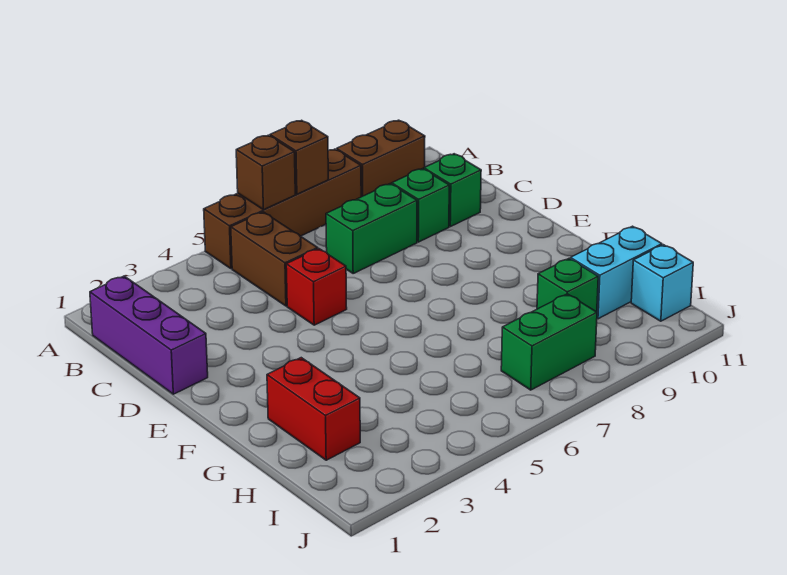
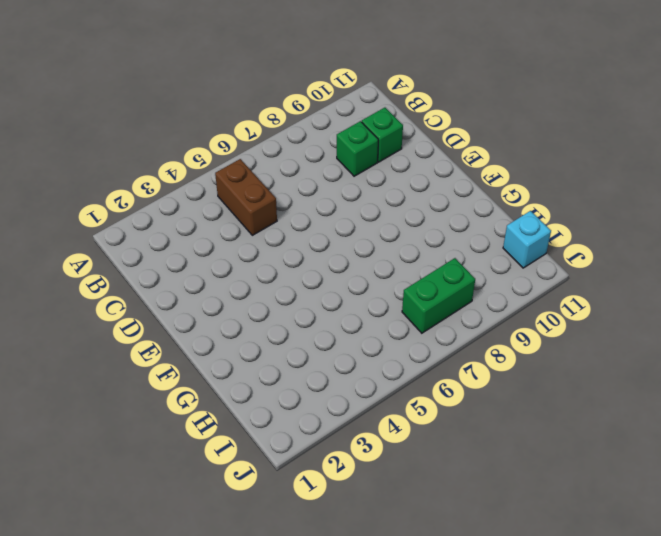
none -> brown brick A5:A8 level 1
none -> brown brick A9:A10 level 1
none -> purple brick B1:D1 level 1

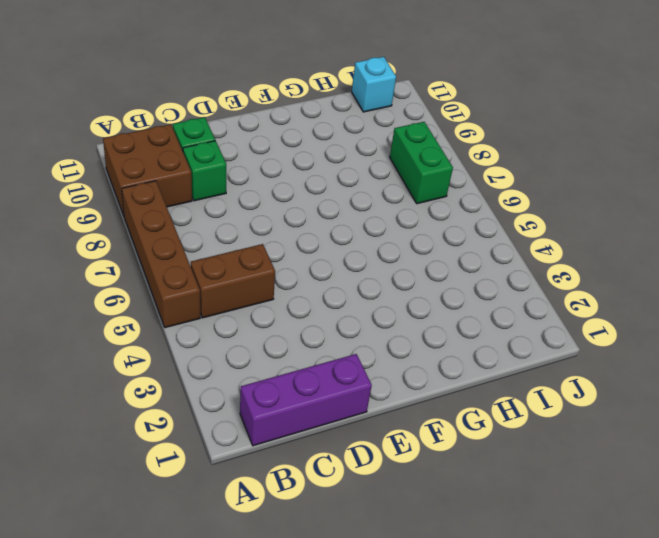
brown brick A9:B10 level 1 -> brown brick A9:A10 level 1
none -> green brick C7:C8 level 1
none -> red brick D5 level 1
none -> red brick G2:H2 level 1

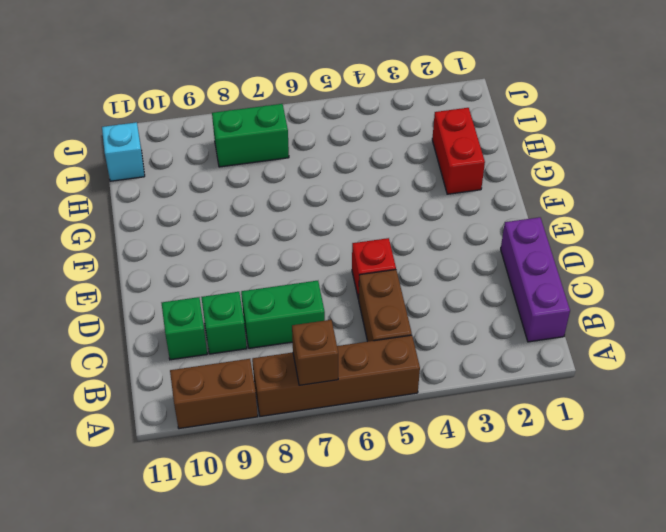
none -> green brick H9 level 1
none -> cyan brick H10:H11 level 1
none -> brown brick A6 level 2

